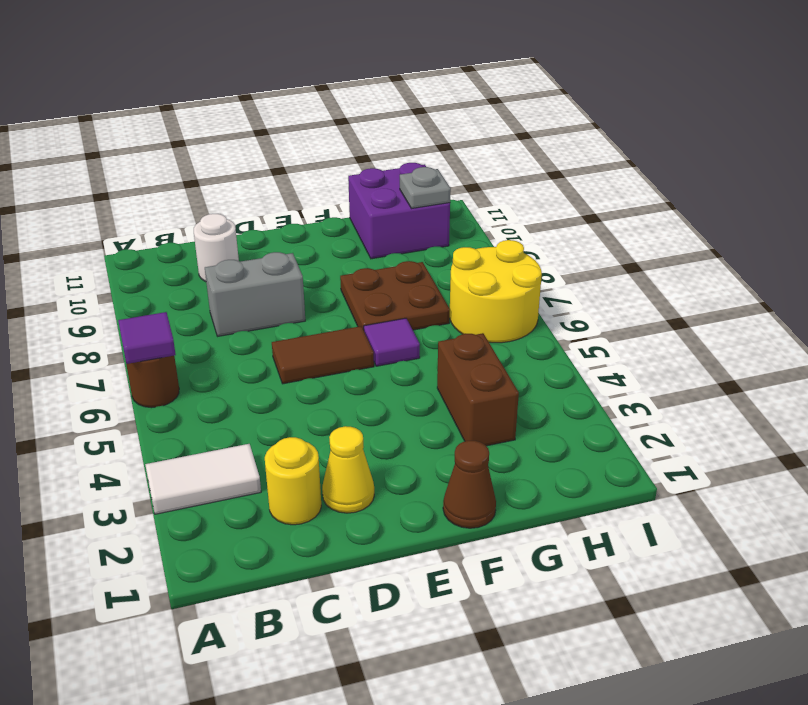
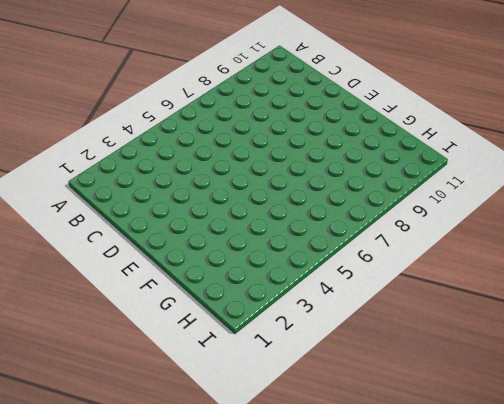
none -> white tile A3:B3 level 1
none -> brown round brick A6 level 1
none -> yellow round brick C2 level 1

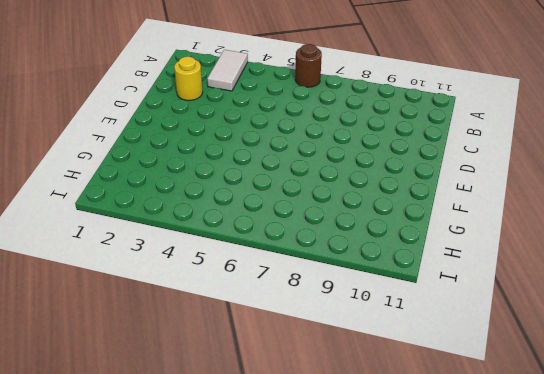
none -> grey brick C8:D8 level 1
none -> white round brick C10 level 1
none -> yellow cone D2 level 1

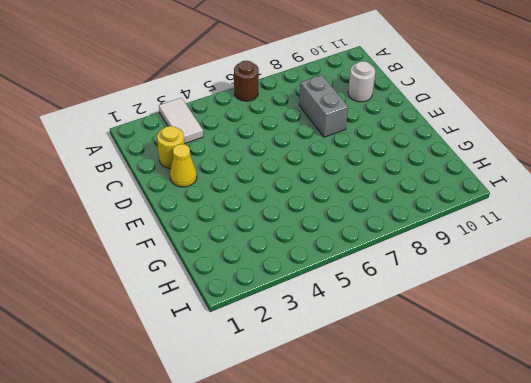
none -> brown tile D6:E6 level 1
none -> brown cone F1 level 1
none -> purple tile F6 level 1

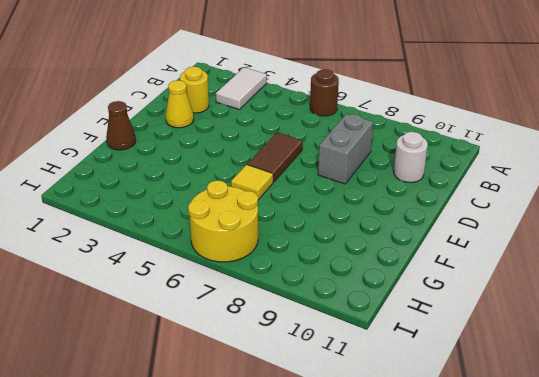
yellow tile F6 level 1 -> purple tile F6 level 1
none -> brown plate F7:G8 level 1
none -> brown brick G3:G4 level 1
none -> purple brick G10:H11 level 1

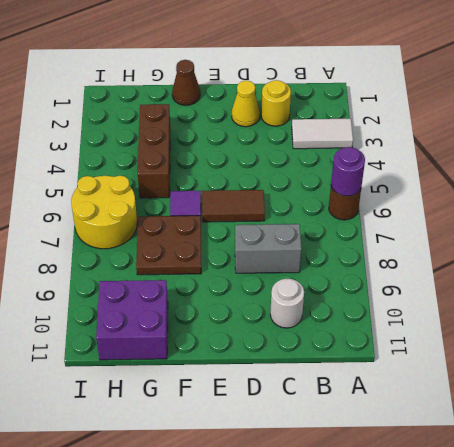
purple round brick A6 level 2 -> purple tile A6 level 2
brown brick G3:G5 level 1 -> brown brick G3:G4 level 1
none -> grey plate H10 level 2

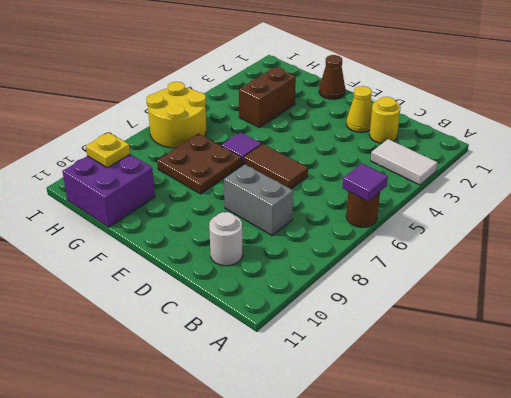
yellow plate H10 level 2 -> grey plate H10 level 2

